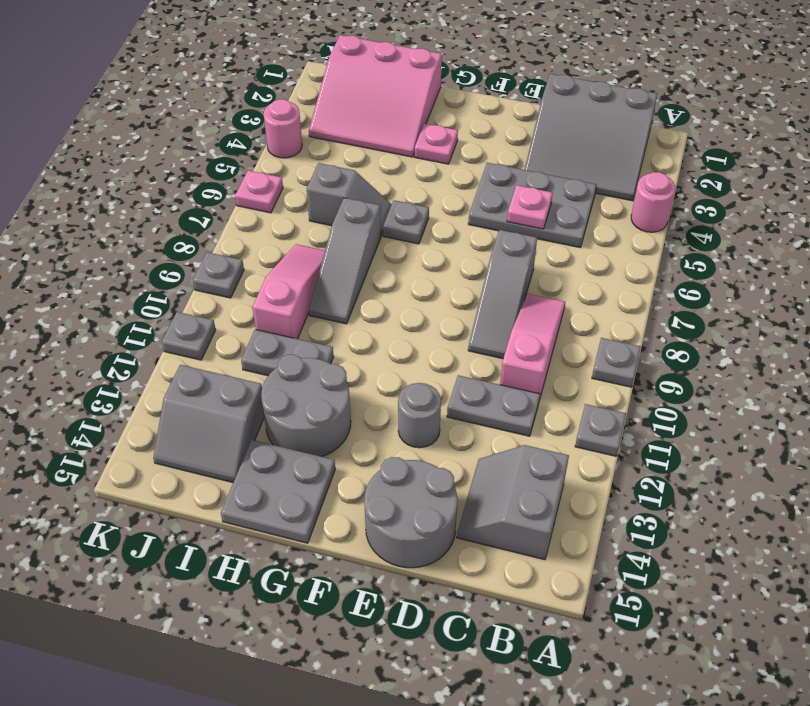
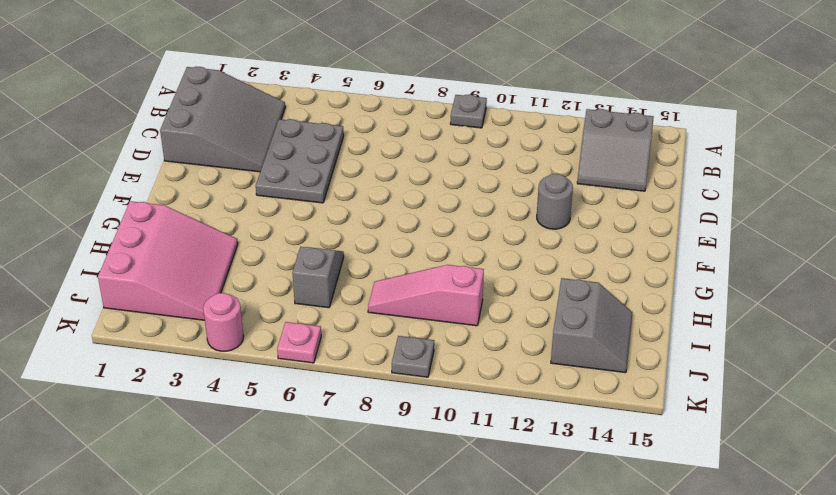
none -> pink round brick A4 level 1
none -> grey plate A11 level 1
none -> pink slope C8:C10 level 1 top 10

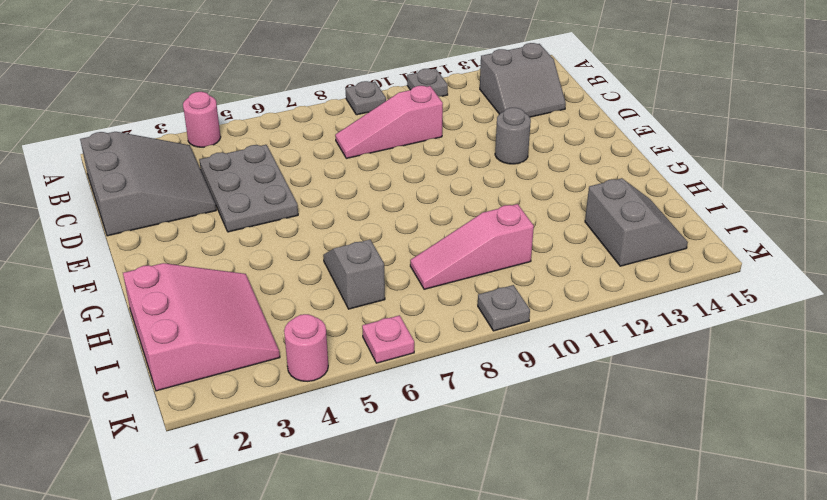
none -> grey plate C11:D11 level 1
none -> grey slope D7:D9 level 1 top 7
none -> grey round brick D14:E15 level 1

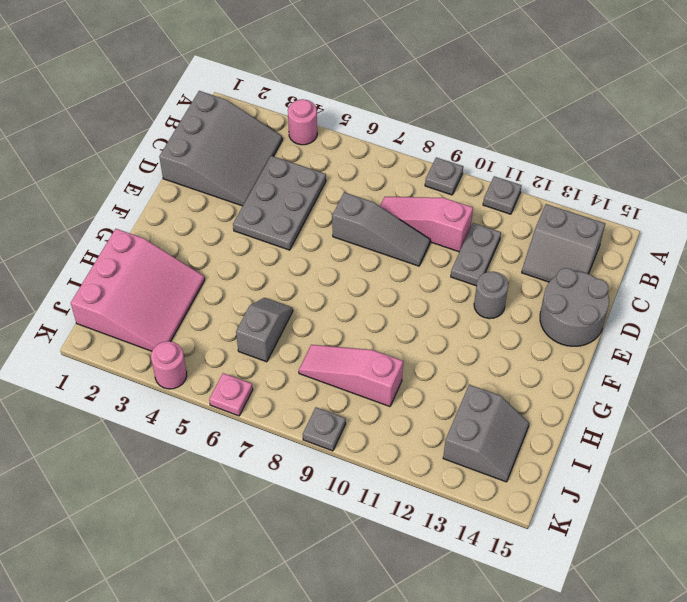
none -> pink plate G3 level 1
none -> grey plate G6 level 1
none -> grey round brick G12:H13 level 1

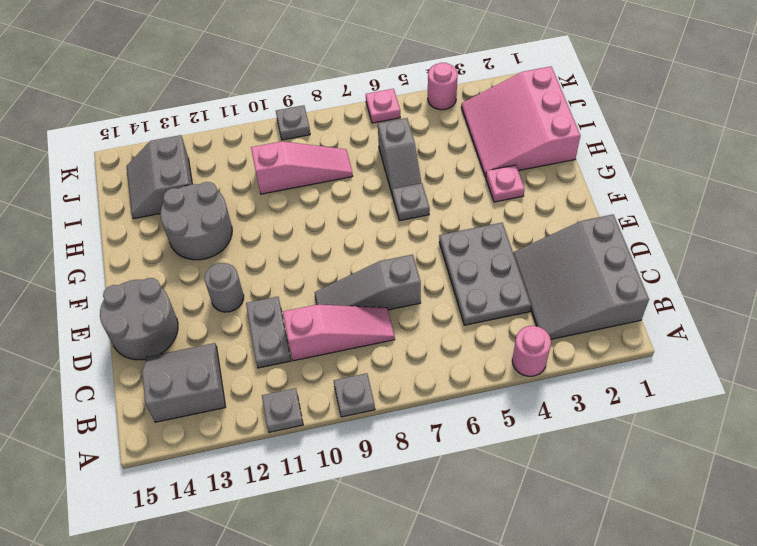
none -> grey plate G14:H15 level 1
none -> grey slope H7:H9 level 1 top 7
none -> grey plate H11:I11 level 1

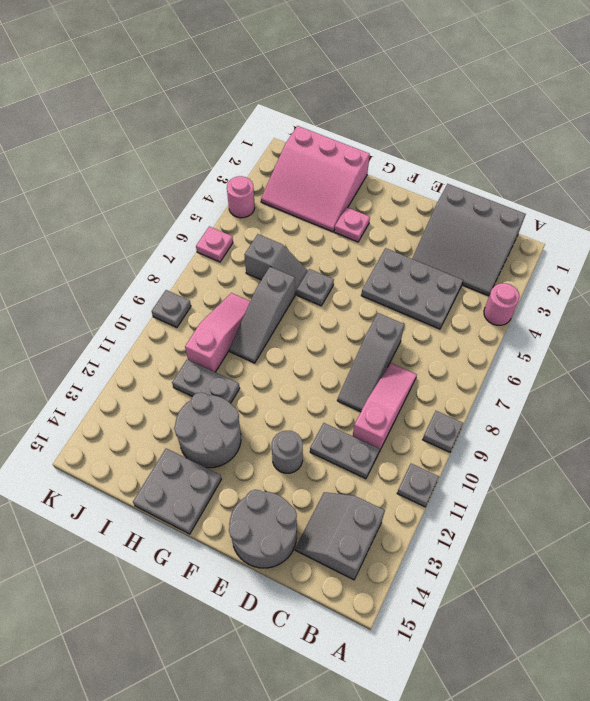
none -> grey slope I13:J14 level 1 top 13
none -> grey plate K11 level 1
none -> pink plate D5 level 2

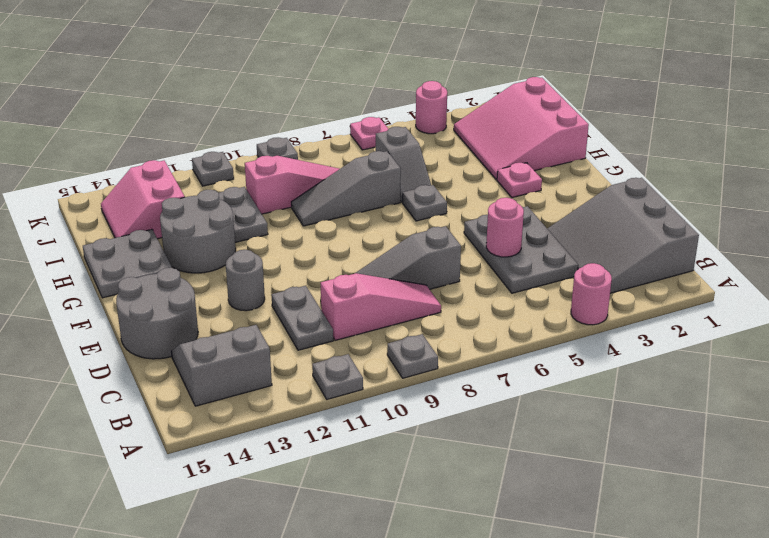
pink round brick D5 level 2 -> pink plate D5 level 2
pink slope I13:J14 level 1 top 13 -> grey slope I13:J14 level 1 top 13

